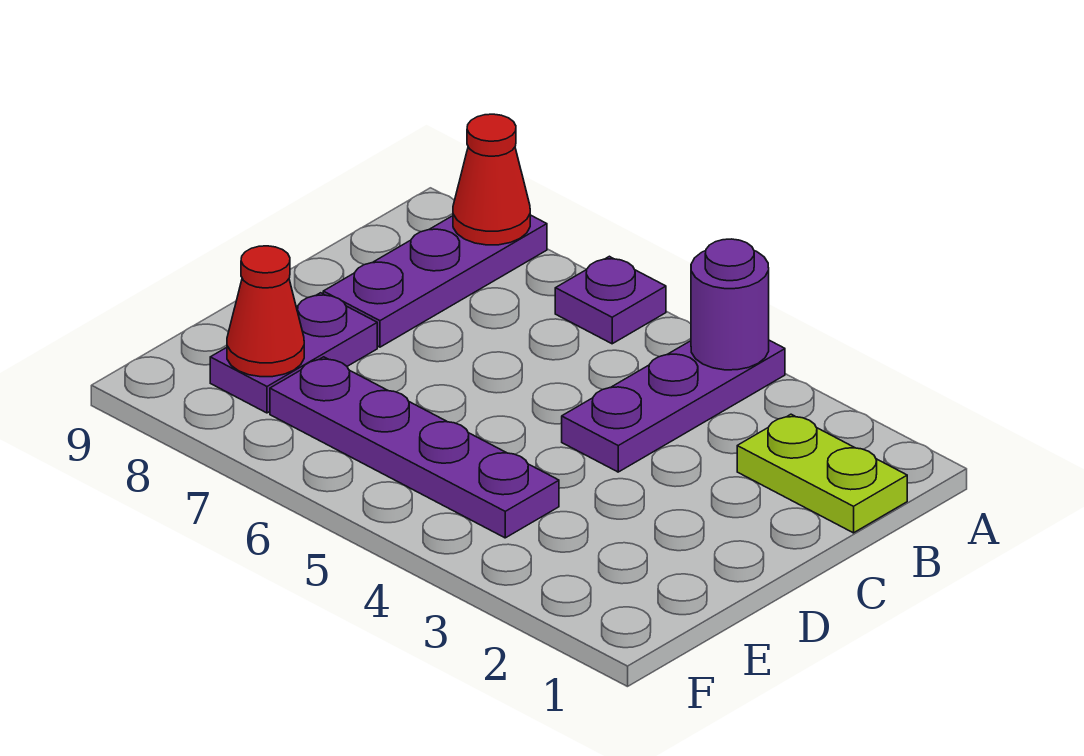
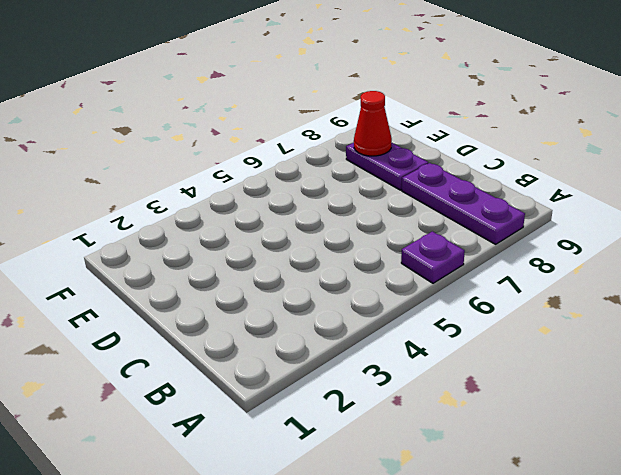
none -> purple plate A4:C4 level 1
none -> lime plate B1:B2 level 1

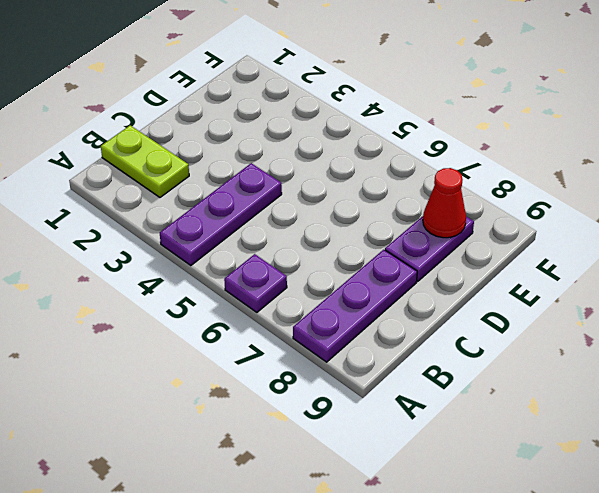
none -> purple plate E4:E7 level 1
none -> purple round brick A4 level 2

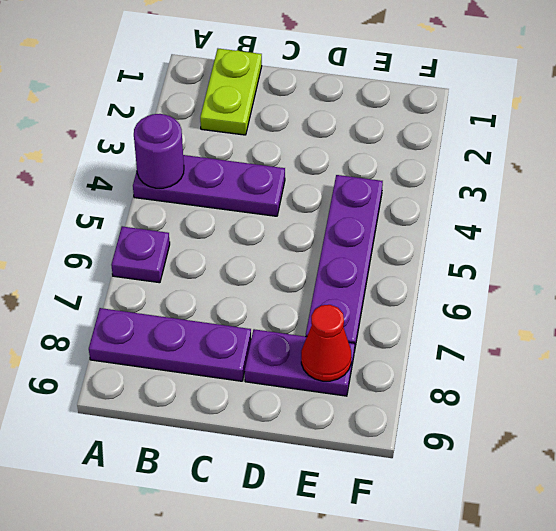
none -> red cone A8 level 2

